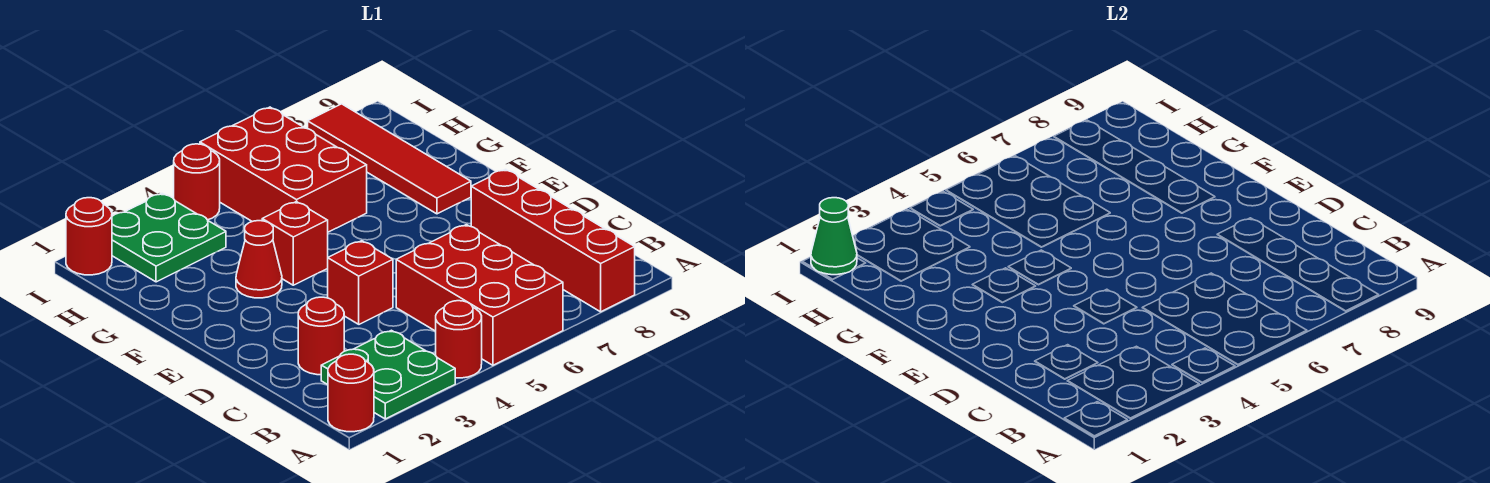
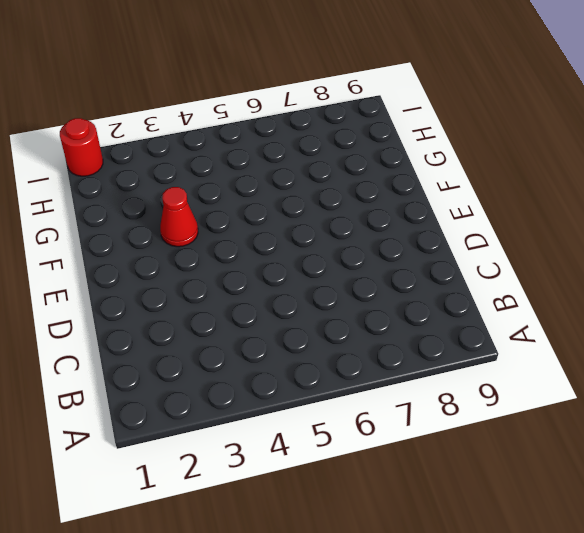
none -> red round brick A1 level 1
none -> green plate A2:B3 level 1
none -> red round brick A4 level 1

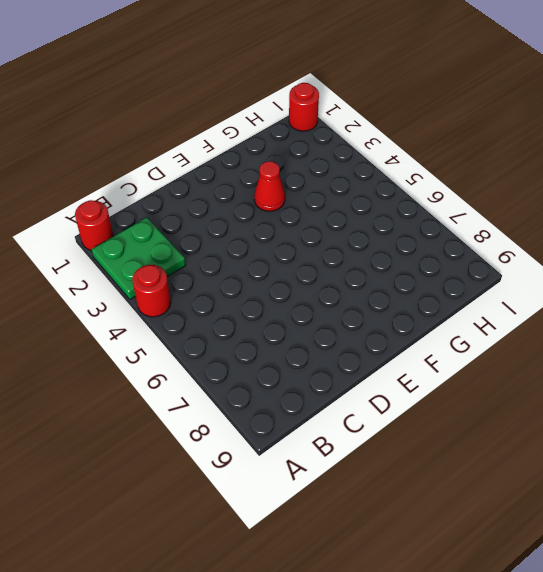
none -> red brick A5:C6 level 1
none -> red brick A8:D8 level 1
none -> red round brick C2 level 1

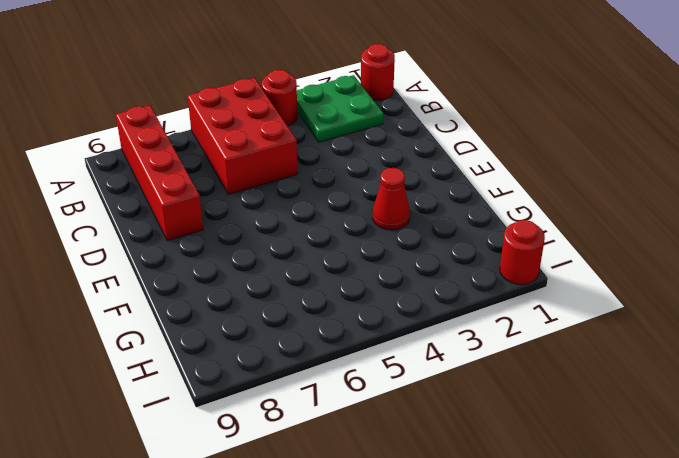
none -> red round brick C2 level 1
none -> red brick D4 level 1
none -> red brick F4 level 1

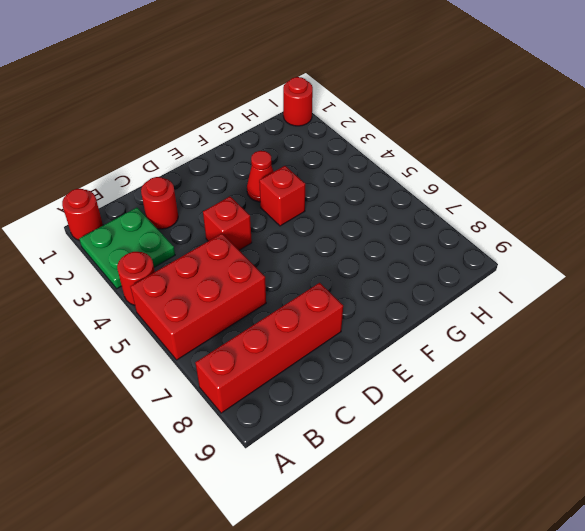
none -> red tile F8:I8 level 1
none -> red brick G5:I6 level 1
none -> green plate H2:I3 level 1

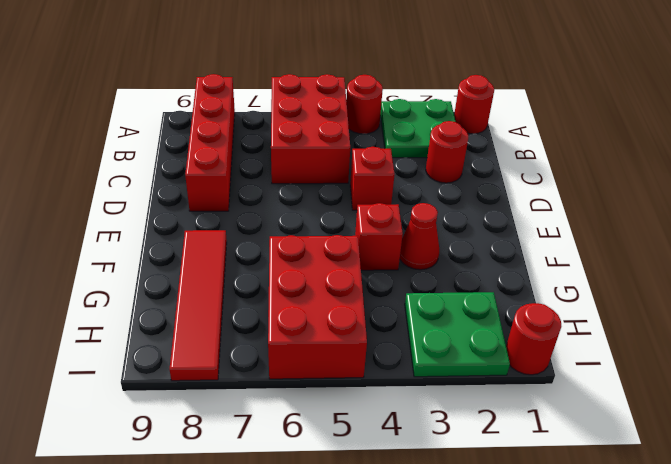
none -> red round brick I4 level 1
none -> green cone I1 level 2

